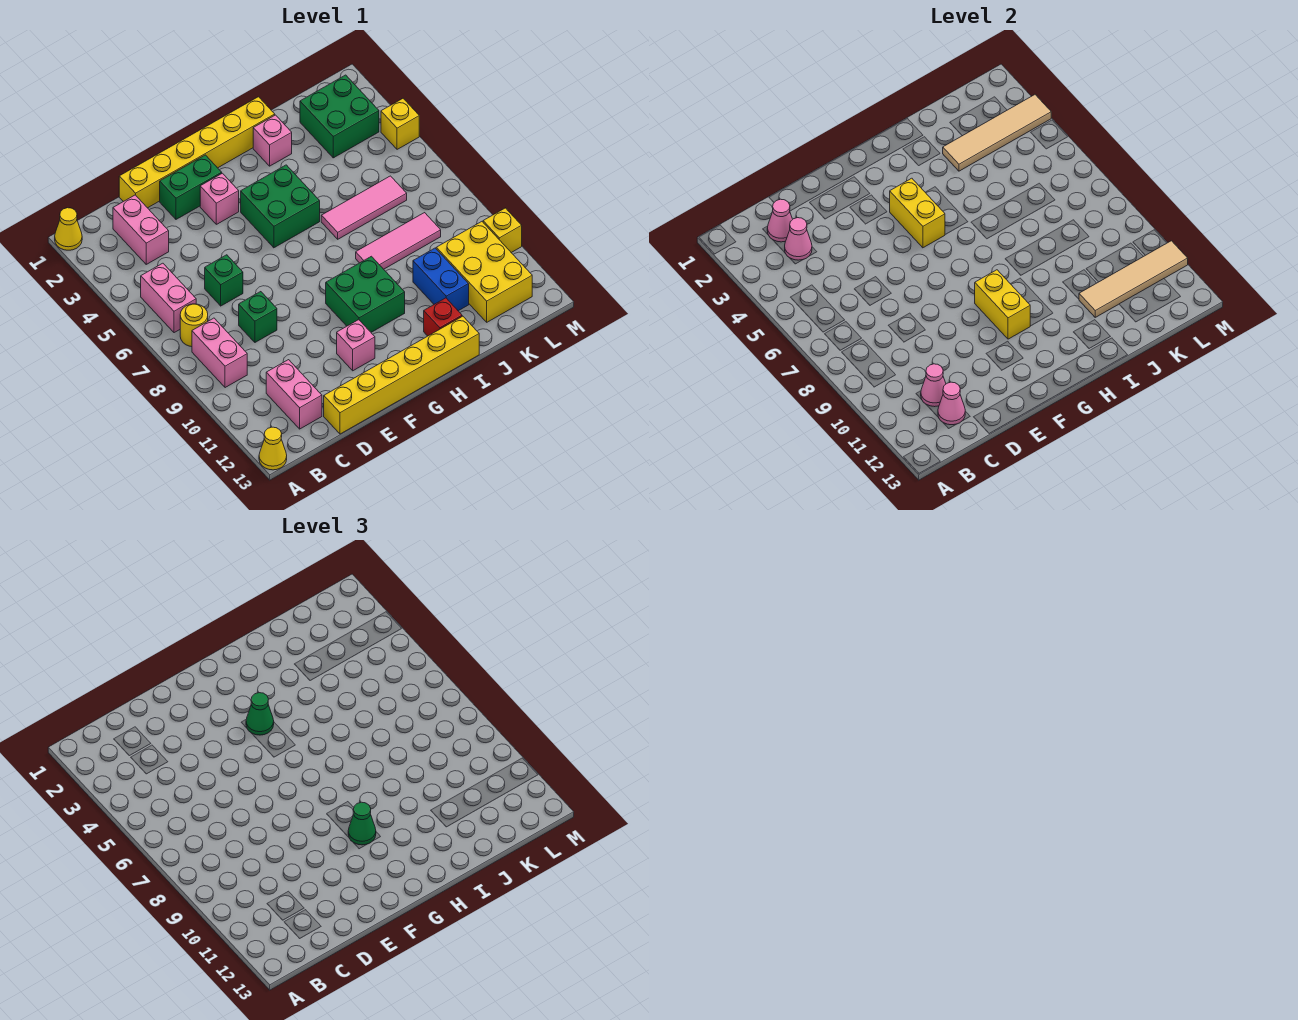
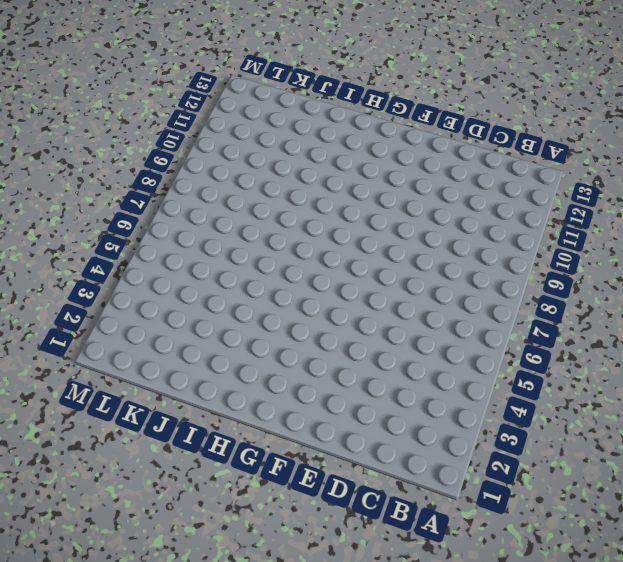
none -> yellow cone A1 level 1
none -> yellow cone A13 level 1
none -> pink brick B5:B6 level 1
none -> yellow round brick B7 level 1

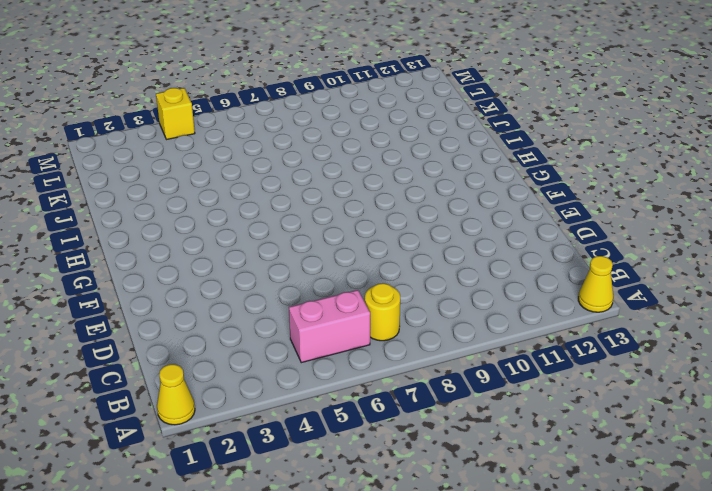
none -> pink brick B8:B9 level 1
none -> pink brick C2:C3 level 1
none -> pink brick C11:C12 level 1
none -> yellow brick D1:I1 level 1

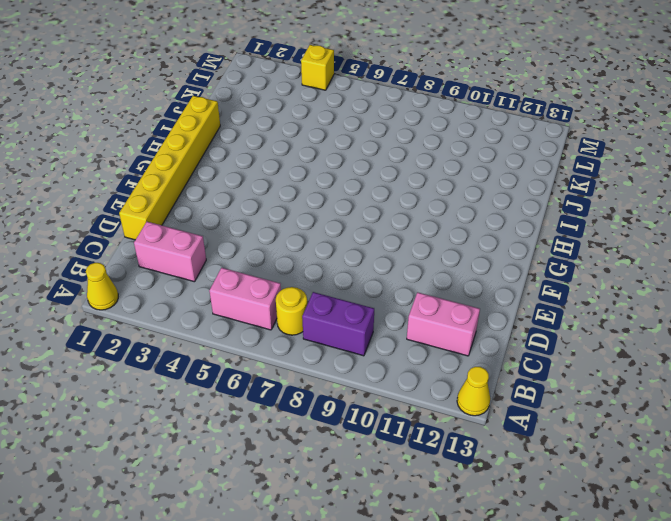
purple brick B8:B9 level 1 -> pink brick B8:B9 level 1
none -> green brick D6 level 1
none -> green brick D8 level 1
none -> yellow brick D13:I13 level 1
none -> green brick E2:F2 level 1

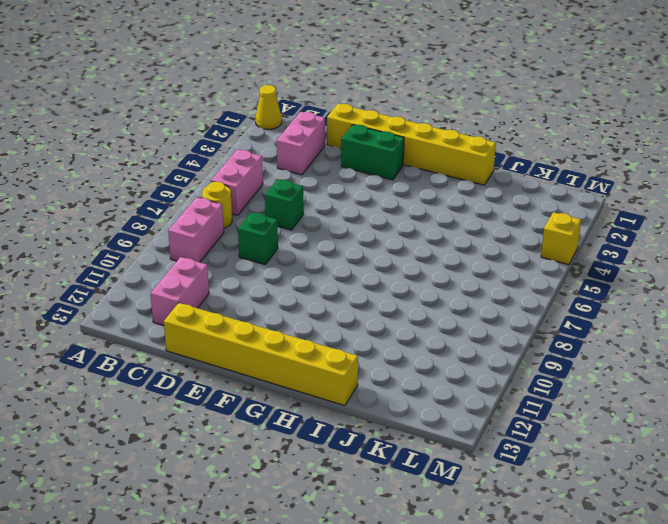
none -> yellow cone A13 level 1
none -> pink brick F3 level 1
none -> pink brick F11 level 1
none -> green brick G4:H5 level 1

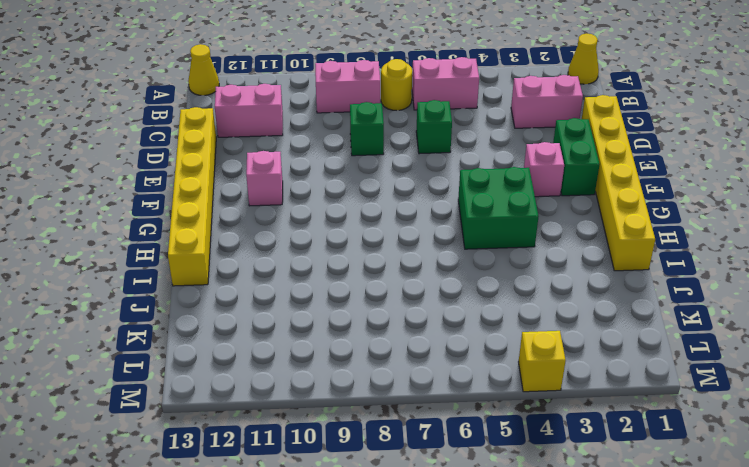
none -> green brick G9:H10 level 1
none -> pink brick I2 level 1
none -> pink tile I6:K6 level 1
none -> pink tile I8:K8 level 1

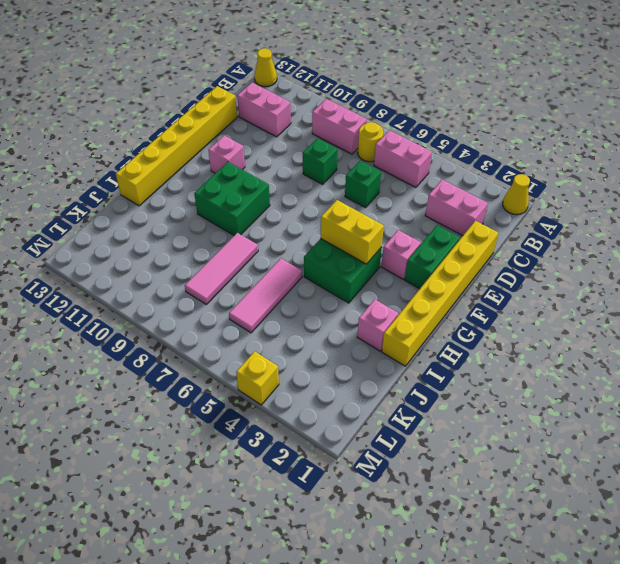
none -> red brick I12 level 1
none -> blue brick J10:J11 level 1
none -> green brick K2:L3 level 1
none -> yellow brick K10:L12 level 1

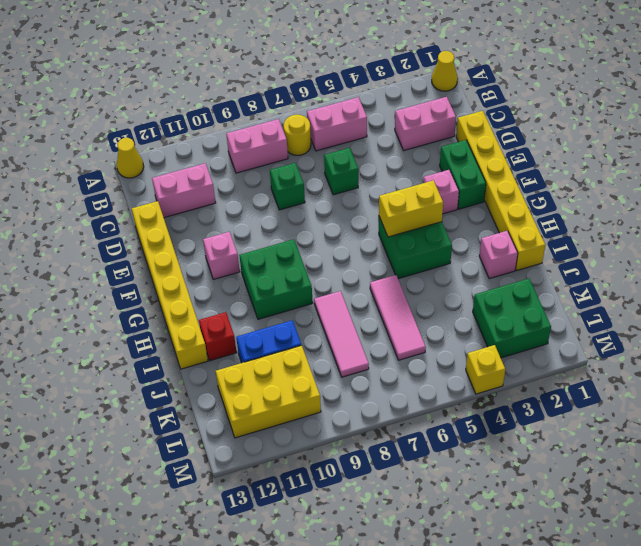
none -> yellow brick M10 level 1
none -> pink cone C2 level 2
none -> pink cone C3 level 2
none -> pink cone C11 level 2

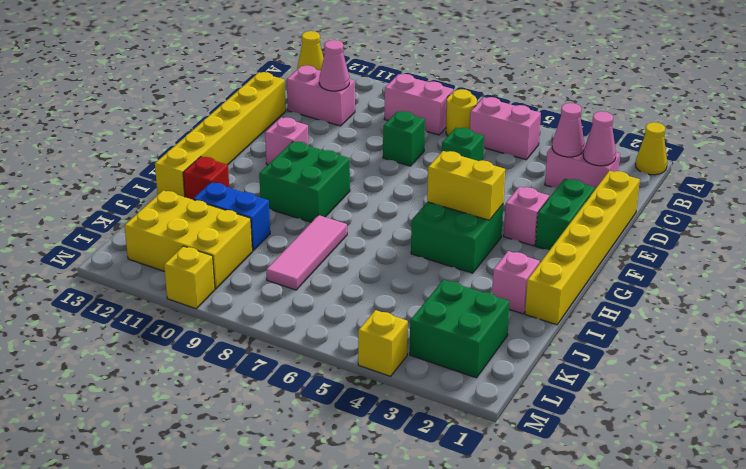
none -> pink tile I6:K6 level 1
none -> pink cone C12 level 2
none -> yellow brick G9:G10 level 2
none -> tan tile J3:M3 level 2

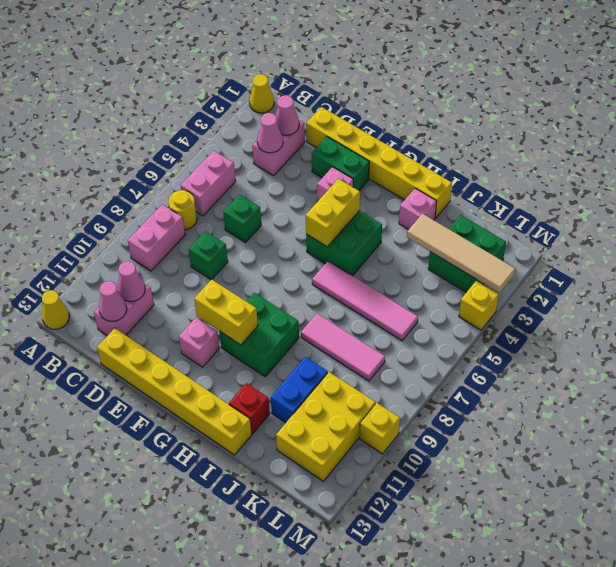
yellow brick F10:G10 level 2 -> yellow brick G9:G10 level 2
pink tile H6:K6 level 1 -> pink tile I6:K6 level 1
none -> tan tile J11:M11 level 2
none -> green cone G4 level 3
none -> green cone G10 level 3

